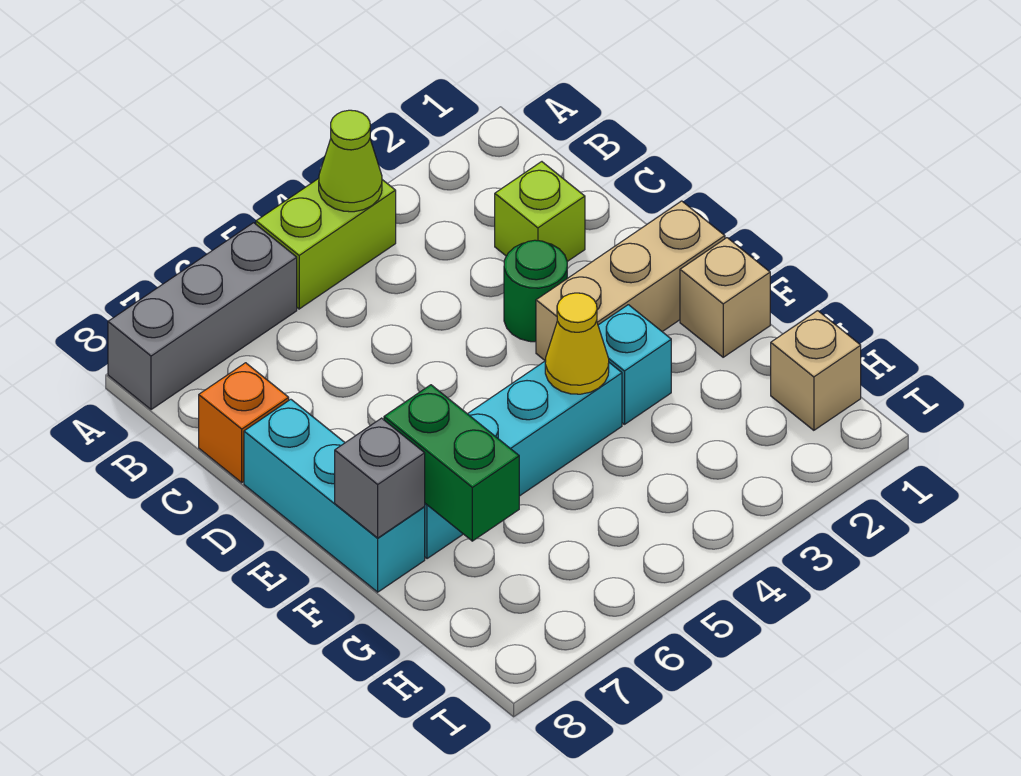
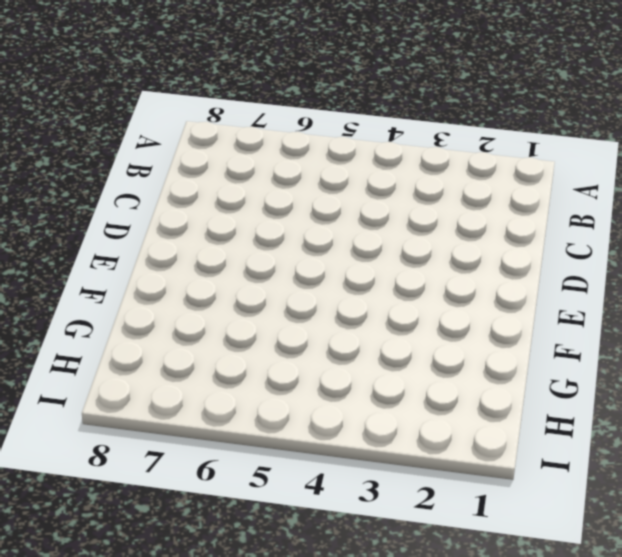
none -> lime brick A4:A5 level 1
none -> grey brick A6:A8 level 1
none -> lime brick C2 level 1

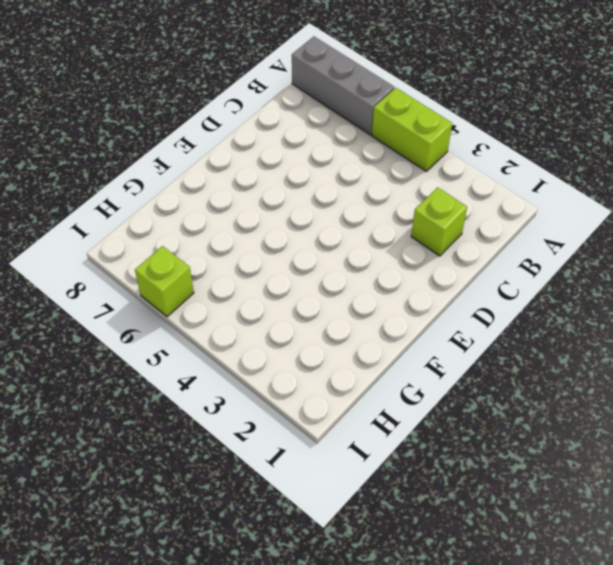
lime brick I6 level 1 -> none
none -> orange brick C8 level 1
none -> green round brick D3 level 1
none -> cyan brick D8:F8 level 1

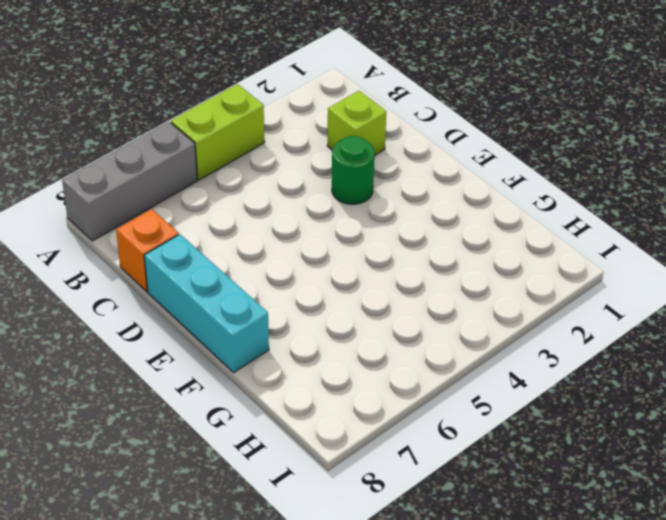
none -> tan brick E1:E3 level 1
none -> tan brick F1 level 1
none -> cyan brick F3 level 1

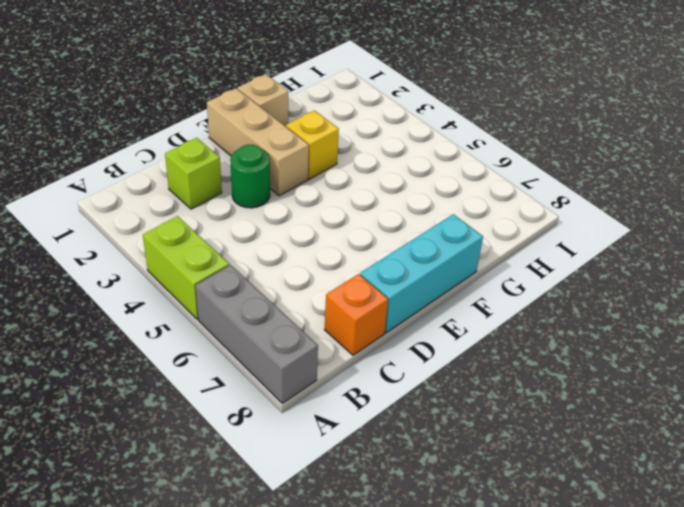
yellow brick F3 level 1 -> cyan brick F3 level 1
none -> cyan brick F4:F7 level 1
none -> tan brick H1 level 1
none -> lime cone A4 level 2

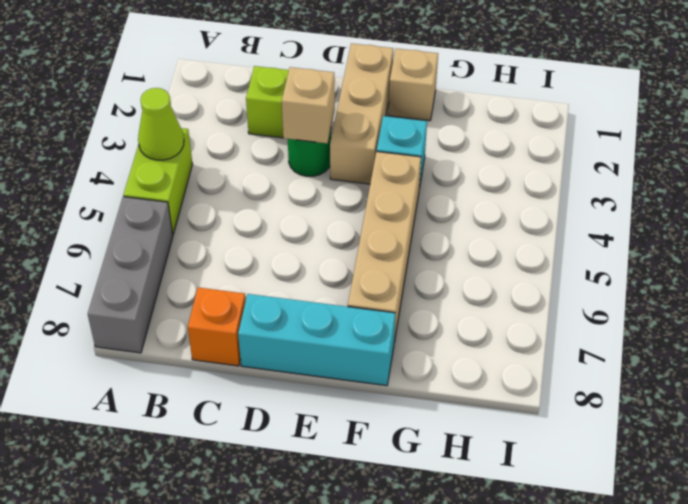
tan brick D3 level 2 -> tan brick H1 level 1
tan brick F4:F7 level 1 -> cyan brick F4:F7 level 1
none -> yellow cone F4 level 2
none -> green brick F7:G7 level 2
none -> grey brick F8 level 2

